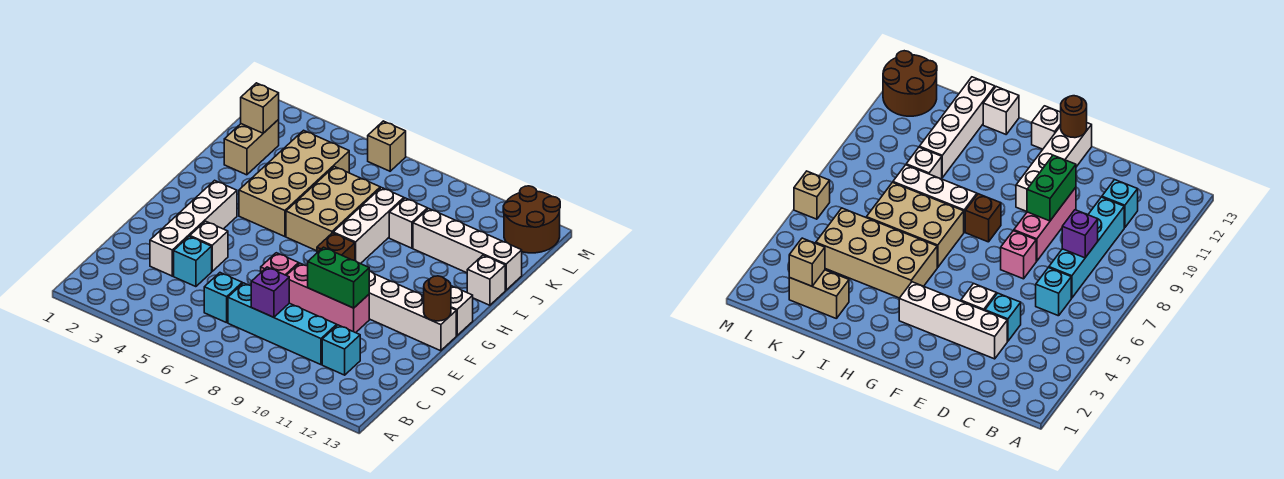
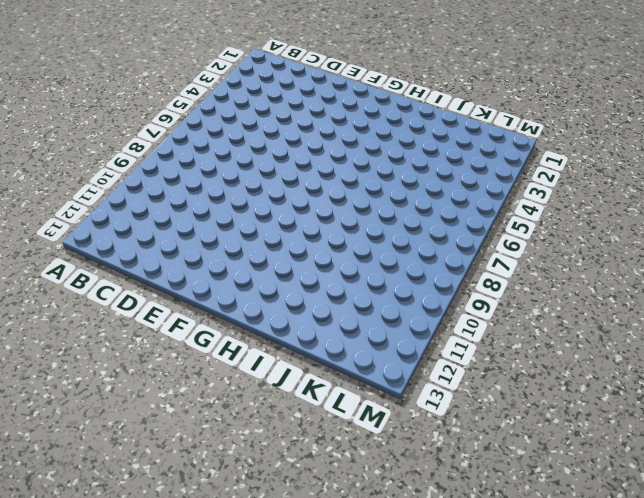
none -> cyan brick C6 level 1
none -> cyan brick C7:C10 level 1
none -> cyan brick C11 level 1

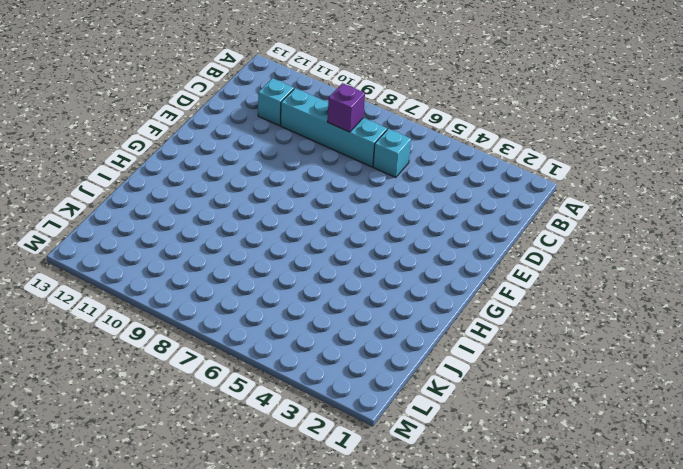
none -> white brick D3:G3 level 1
none -> cyan brick D4 level 1
none -> white brick E4 level 1

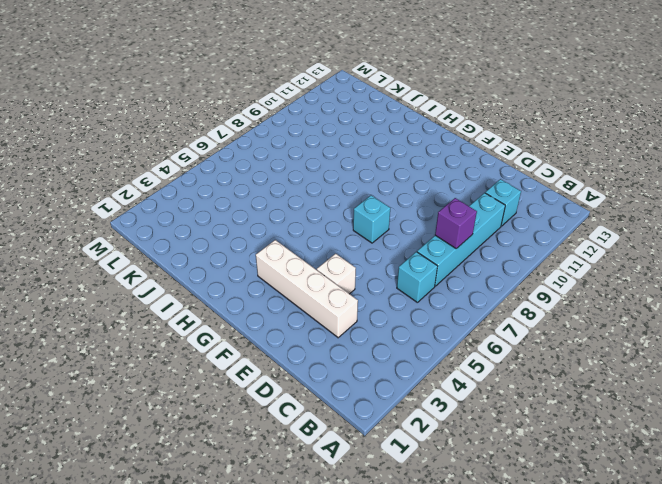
cyan brick F7 level 1 -> cyan brick D4 level 1
none -> pink brick E7 level 1
none -> pink brick E8:E10 level 1
none -> white brick F10:F13 level 1

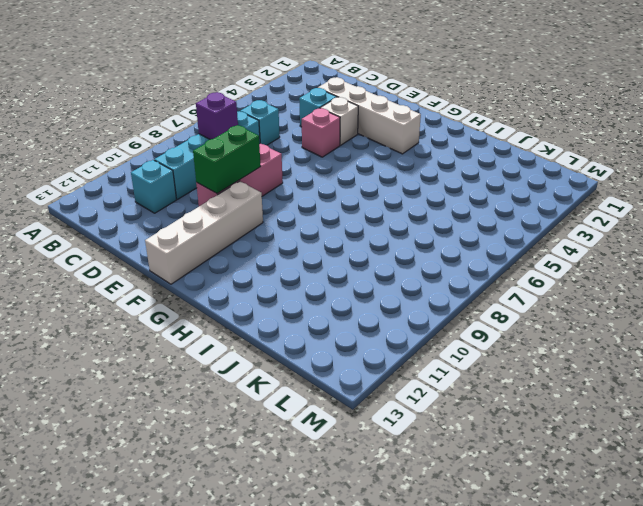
pink brick E5 level 1 -> pink brick E7 level 1
none -> brown brick G8 level 1
none -> white brick G13 level 1
none -> tan brick H4:K5 level 1

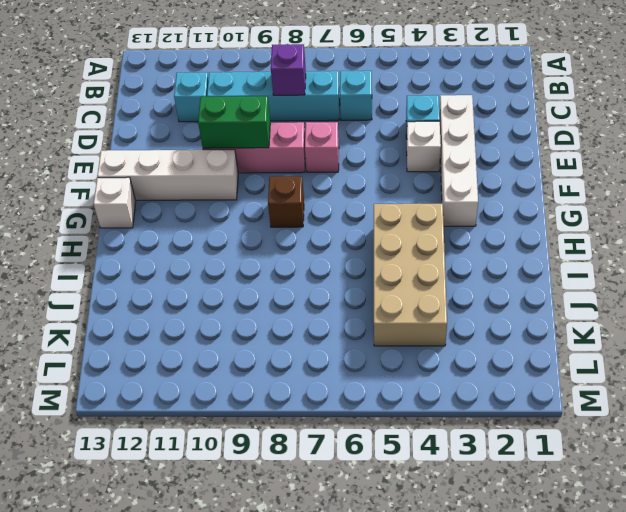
none -> tan brick H6:J7 level 1
none -> white brick H8:J8 level 1
none -> white brick I13 level 1

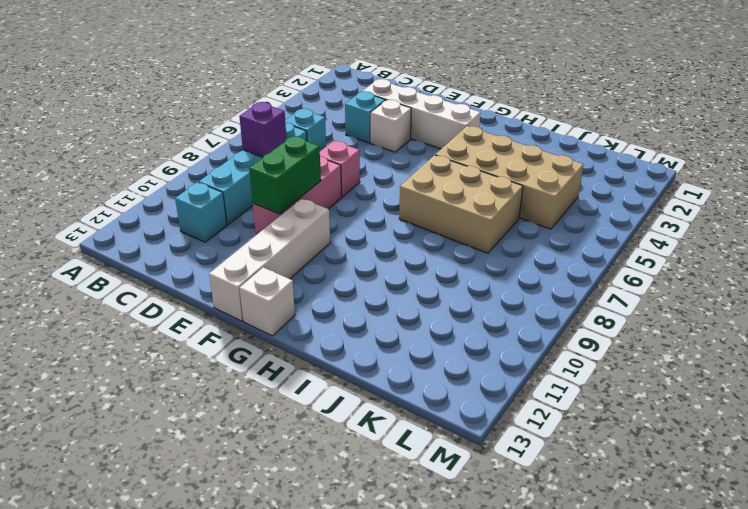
none -> brown brick G8 level 1
none -> white brick H8:J8 level 1
none -> white brick I13 level 1

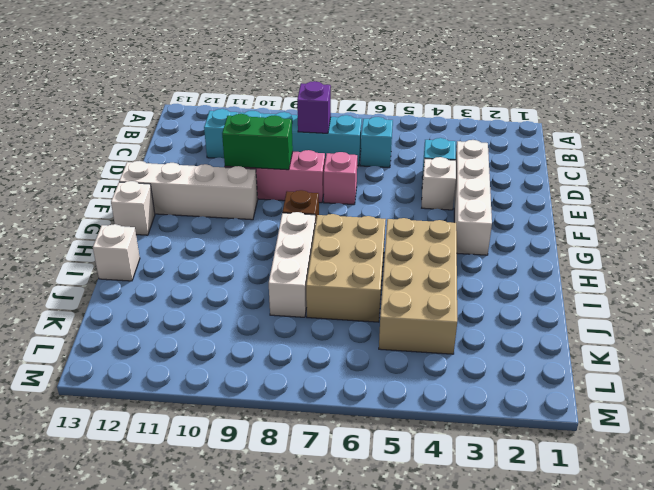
none -> tan brick J2:K2 level 1
none -> white brick J9 level 1
none -> white brick J10:J13 level 1

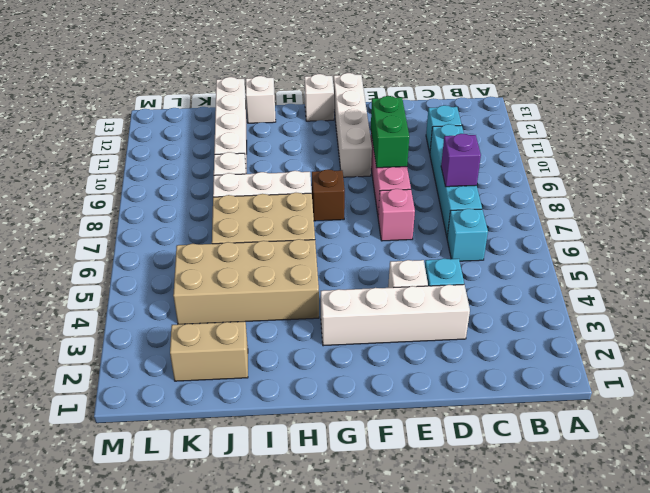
none -> brown round brick L12:M13 level 1
none -> tan brick M6 level 1
none -> brown round brick F13 level 2

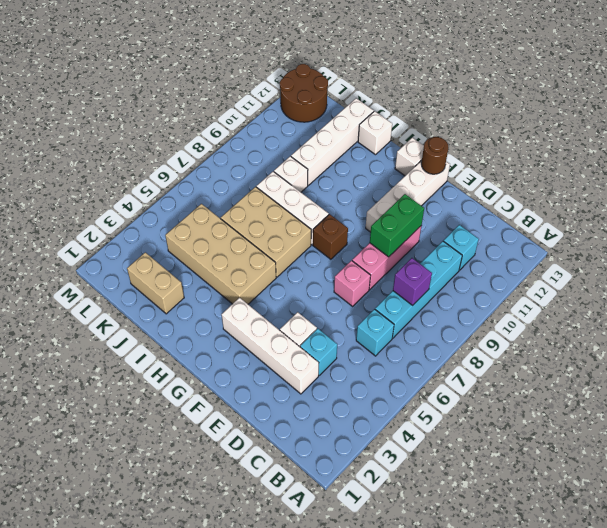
none -> tan brick M6 level 1
none -> tan brick K2 level 2

